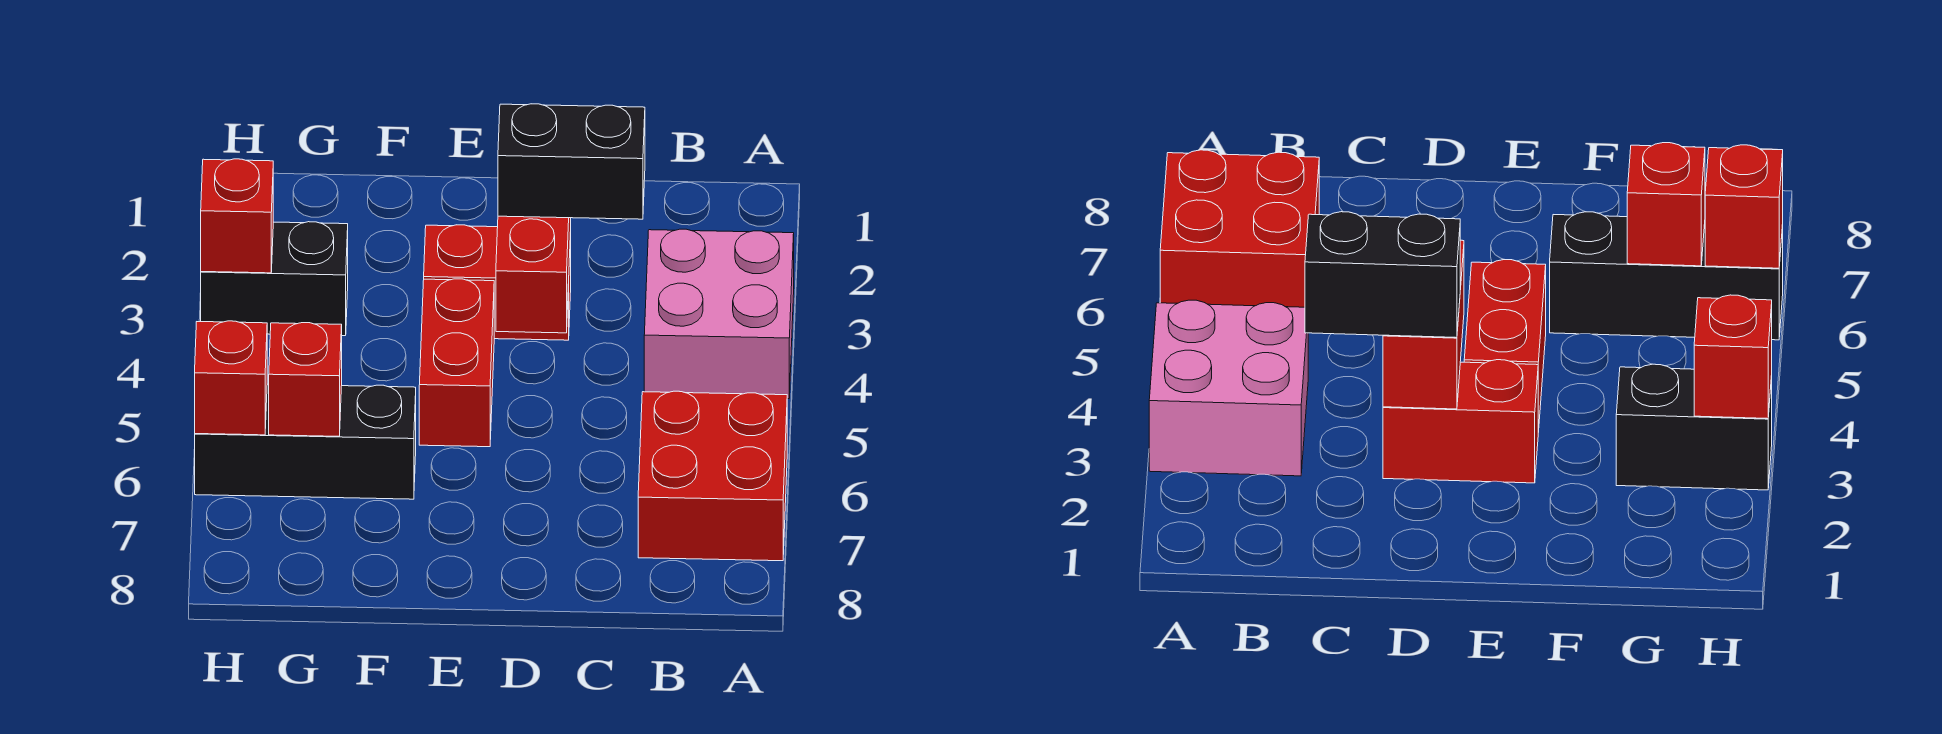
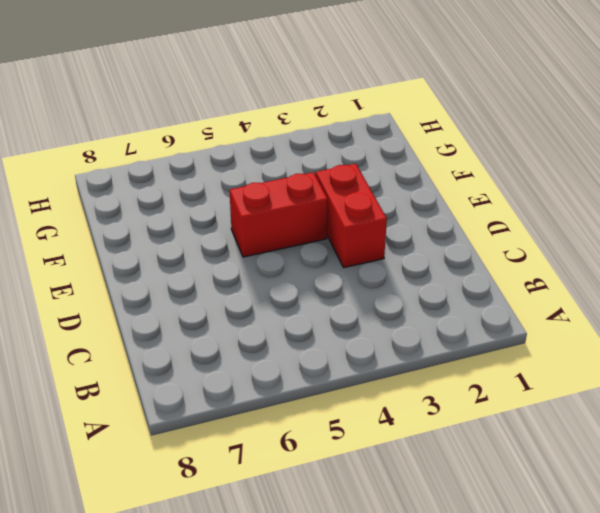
none -> pink brick A3:B4 level 1
none -> red brick A6:B7 level 1

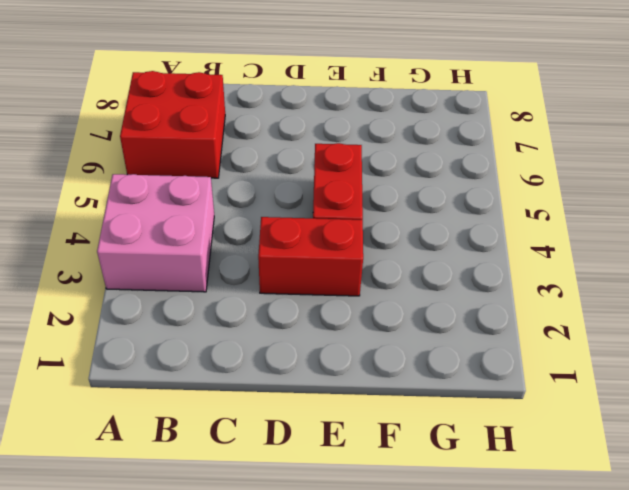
none -> black brick F6:H6 level 1
none -> black brick G3:H3 level 1

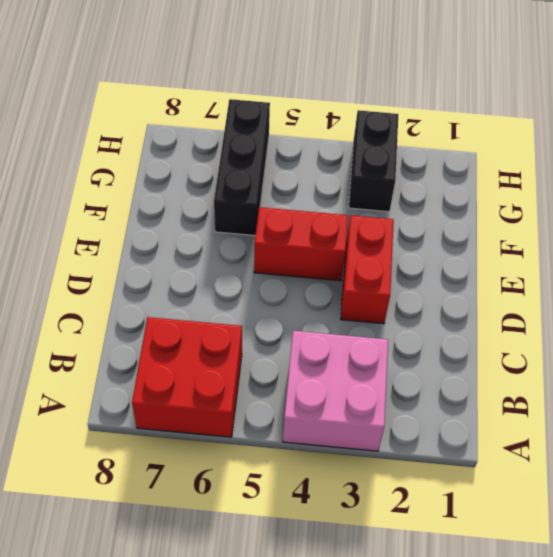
none -> red brick D3:D4 level 2
none -> red brick G6 level 2

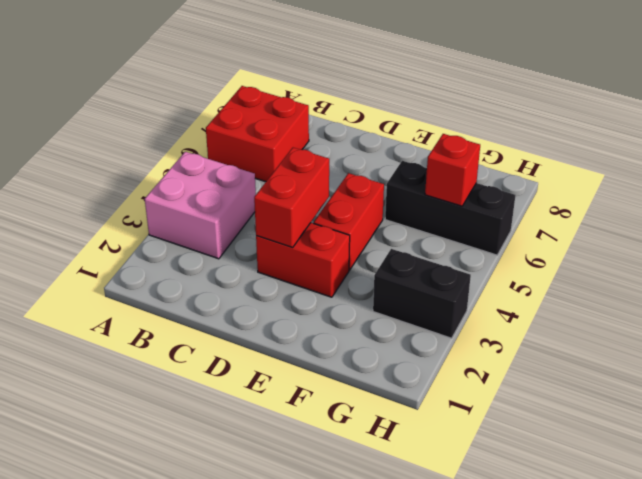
none -> red brick H3 level 2
none -> red brick H6 level 2

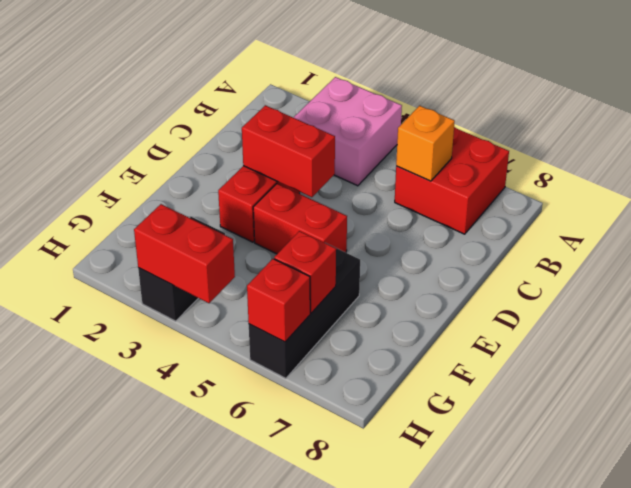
orange brick B6 level 2 -> none
red brick H3:H4 level 2 -> red brick H3 level 2
none -> black brick C3:D3 level 3

